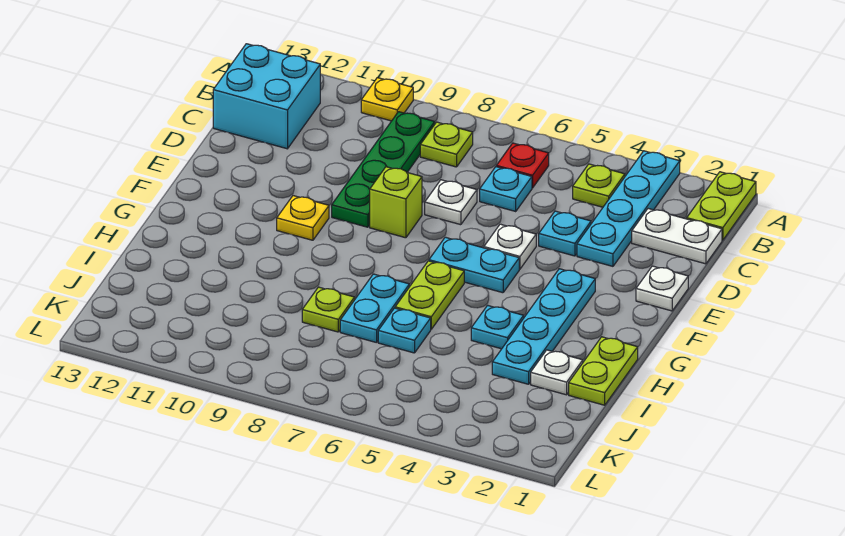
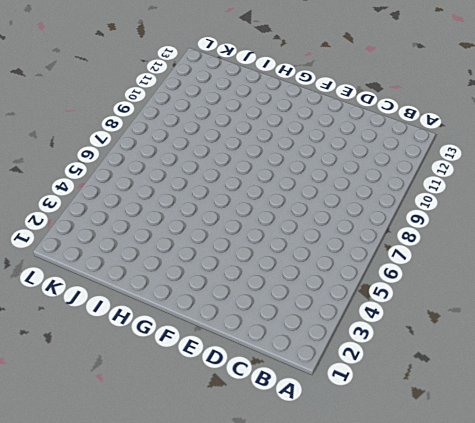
none -> lime plate A1:B1 level 1
none -> cyan plate A3:D3 level 1
none -> yellow plate A10 level 1

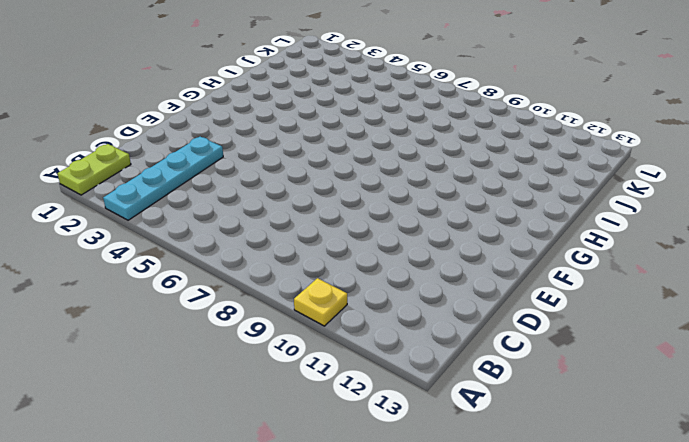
none -> lime plate B4 level 1
none -> red plate B6 level 1
none -> lime plate B8 level 1

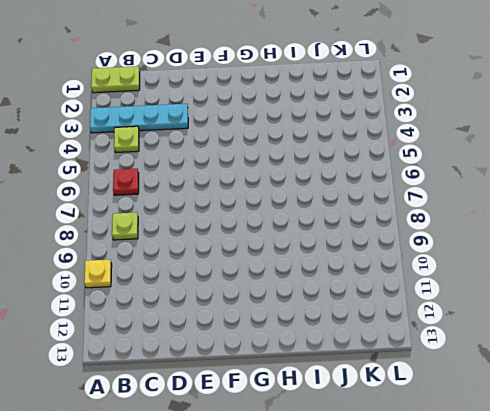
none -> green plate B9:E9 level 1
none -> cyan brick B12:C13 level 1
none -> white plate C1:C2 level 1

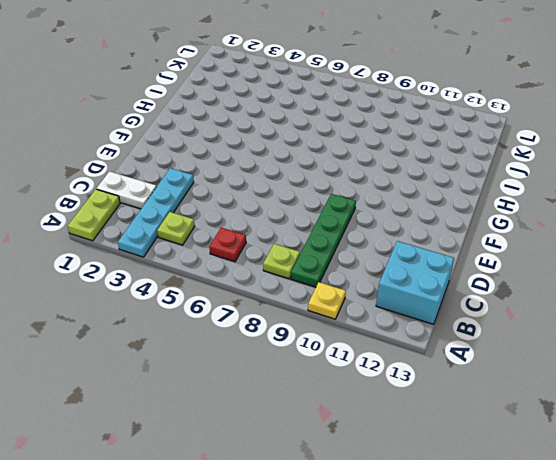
none -> cyan plate C6 level 1
none -> cyan plate D4 level 1
none -> white plate D7 level 1

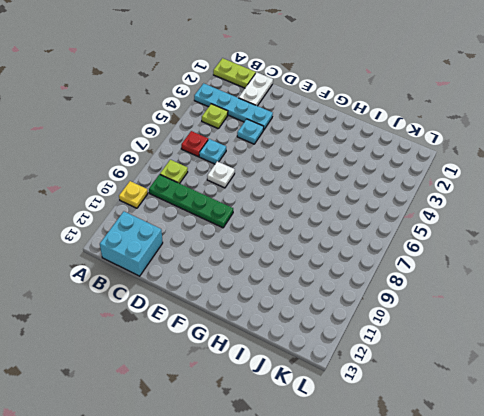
none -> white plate E1 level 1
none -> white plate E5 level 1
none -> lime brick E8 level 1

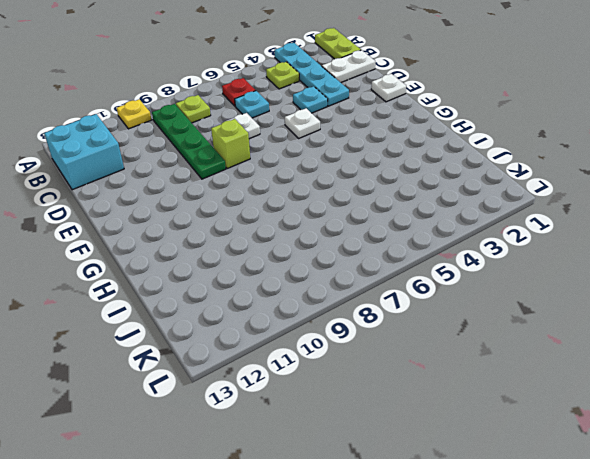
none -> cyan plate F3:I3 level 1
none -> cyan plate F5:F6 level 1
none -> yellow plate F10 level 1

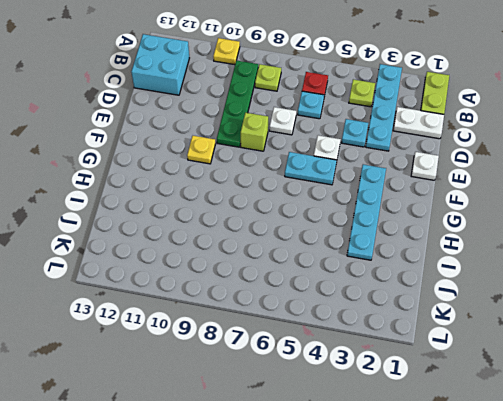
none -> lime plate G6:H6 level 1
none -> lime plate H1:I1 level 1
none -> cyan plate H4 level 1

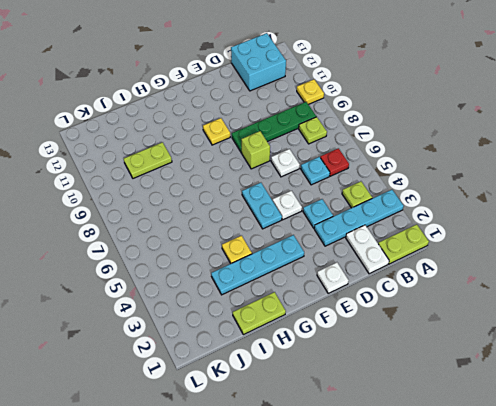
yellow plate H4 level 1 -> cyan plate H4 level 1
lime plate I10:J10 level 1 -> lime plate G6:H6 level 1
none -> cyan plate H7:I7 level 1
none -> white plate I2 level 1
none -> cyan plate I6 level 1

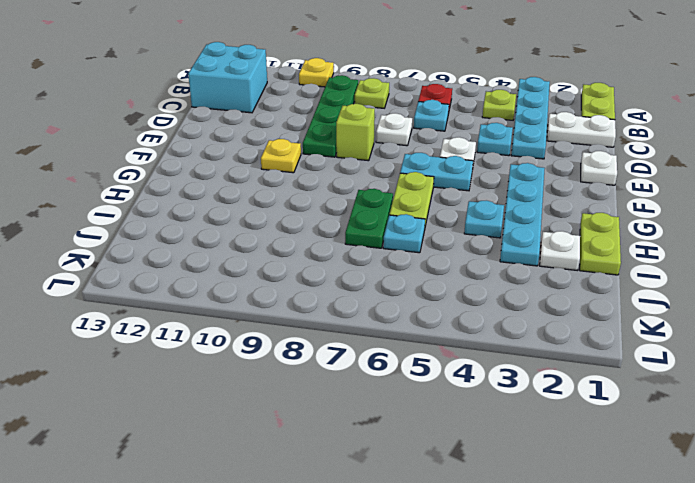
green plate H7:I7 level 1 -> cyan plate H7:I7 level 1
none -> lime plate I8 level 1

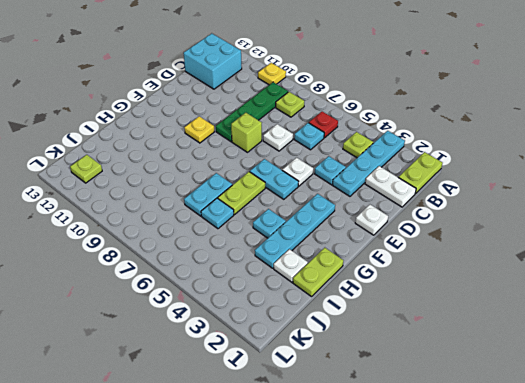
lime plate K12 level 1 -> lime plate I8 level 1

